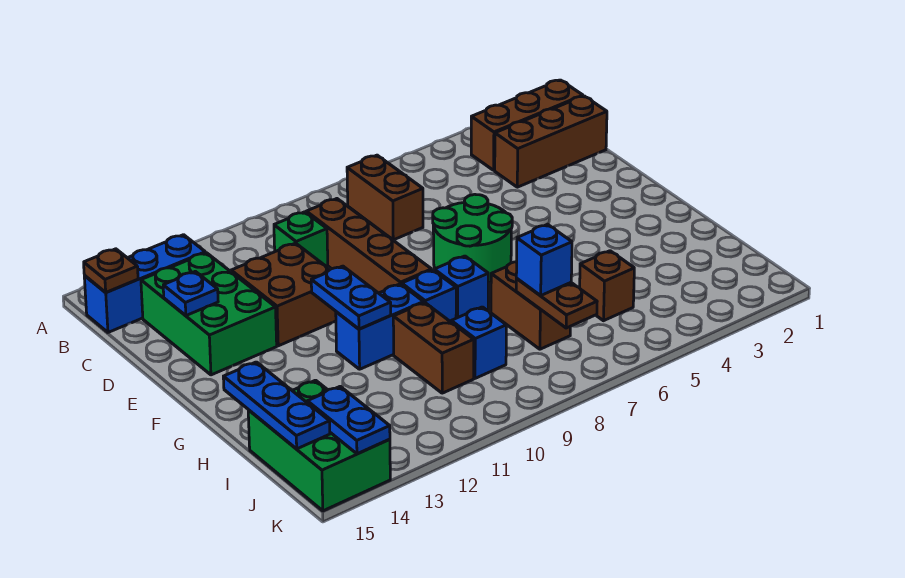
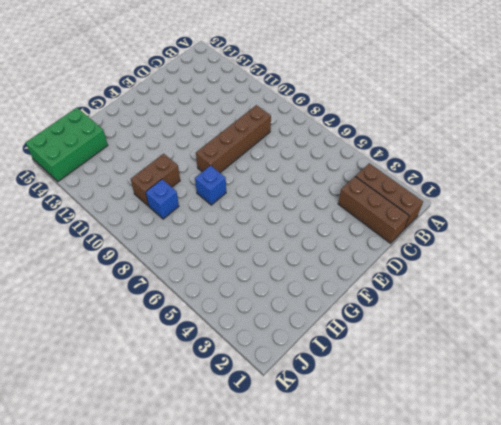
none -> brown brick B7:C7 level 1
none -> blue brick B13:B15 level 1
none -> green brick C10 level 1

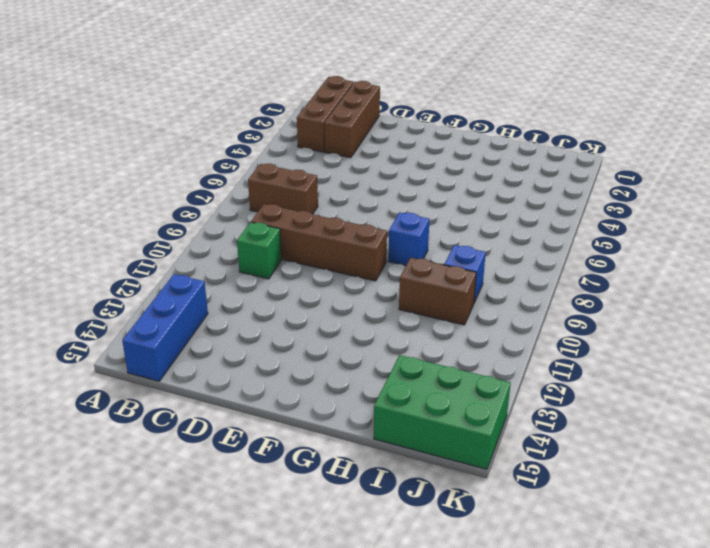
none -> green brick C13:E14 level 1
none -> brown brick D11:E12 level 1
none -> green round brick E6:F7 level 1

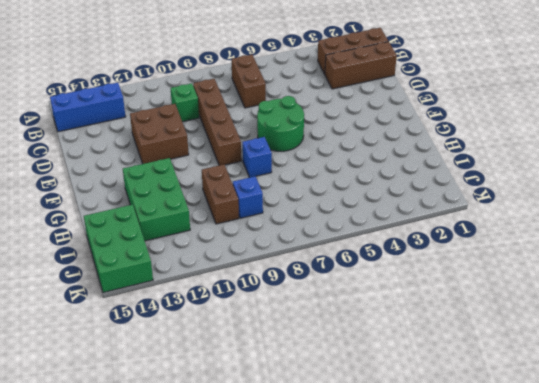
green brick G12:I13 level 1 -> green brick C13:E14 level 1
none -> blue brick G9 level 1
none -> blue brick G10:G11 level 1
none -> brown brick H7:I7 level 1

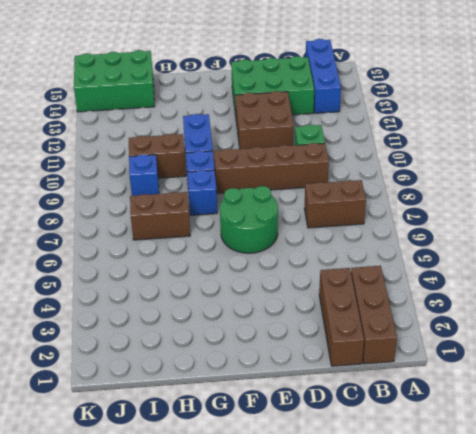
none -> brown brick I5 level 1
none -> brown plate B15 level 2
none -> blue plate D14 level 2

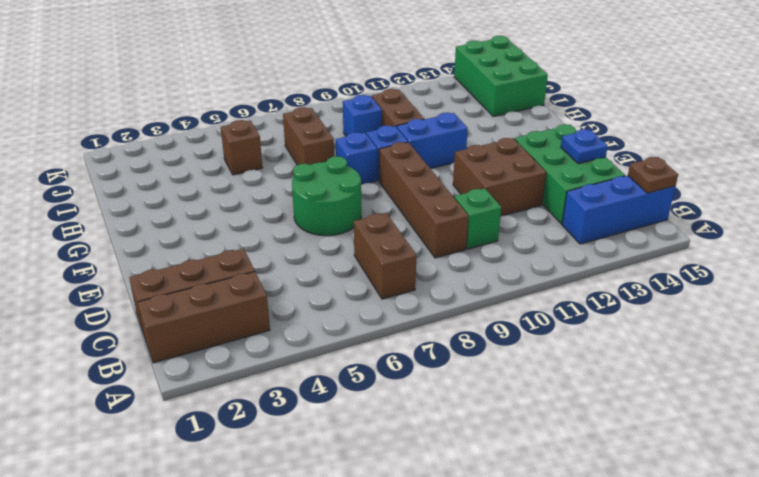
none -> blue plate F11:G11 level 2
none -> blue plate H15:J15 level 2
none -> brown plate I7:J7 level 2

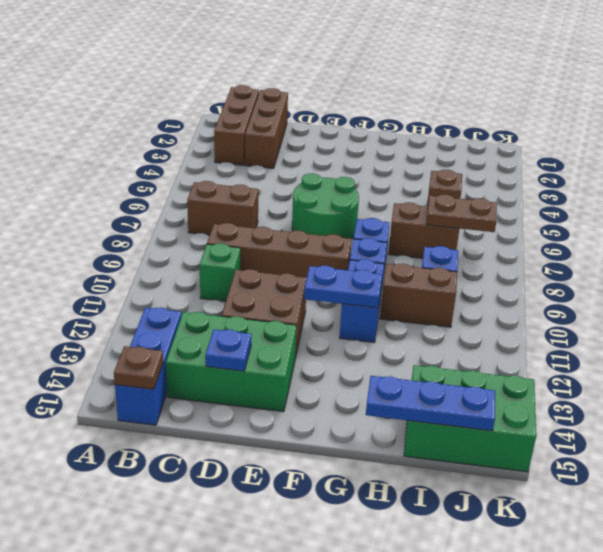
none -> blue plate J14:K14 level 2
none -> blue brick I7 level 3

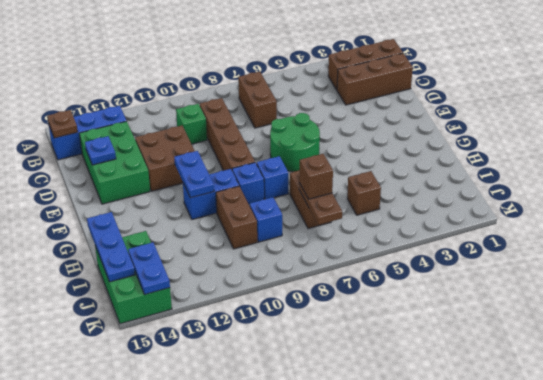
brown brick I7 level 3 -> blue brick I7 level 3

